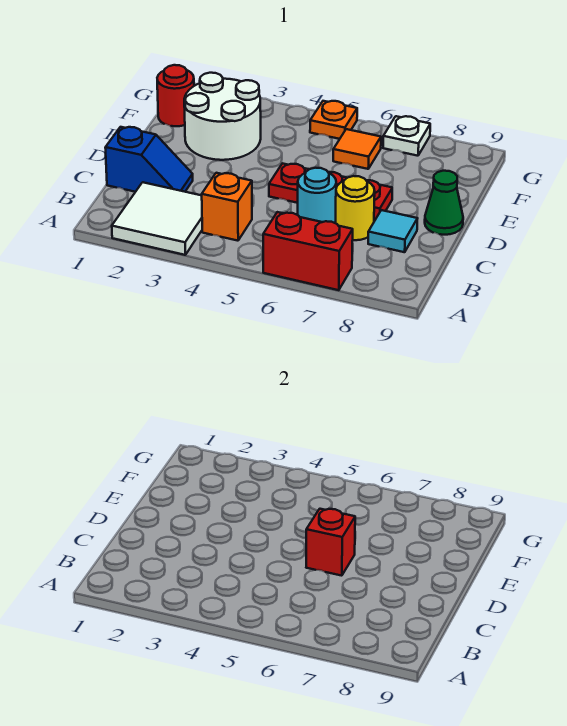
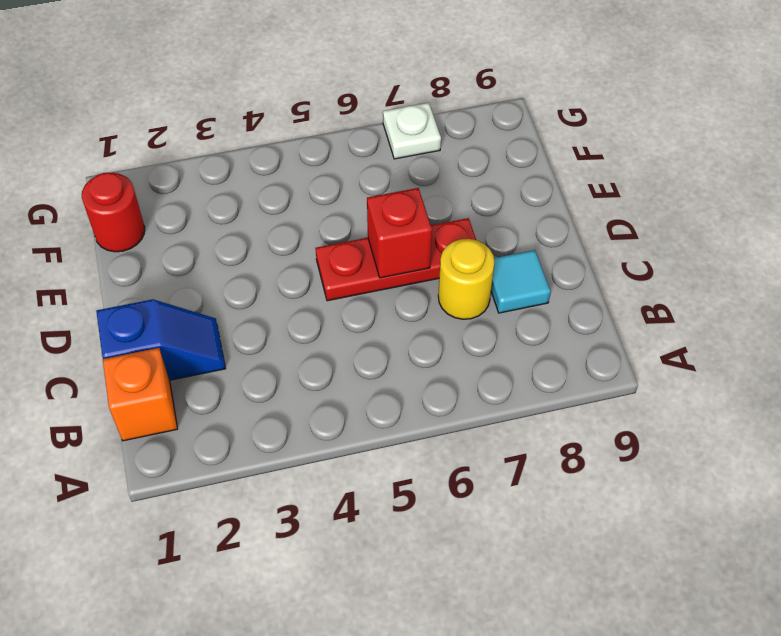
orange brick B1 level 1 -> orange brick B4 level 1
none -> white tile A2:B3 level 1
none -> red brick A6:A7 level 1
none -> cyan round brick C6 level 1

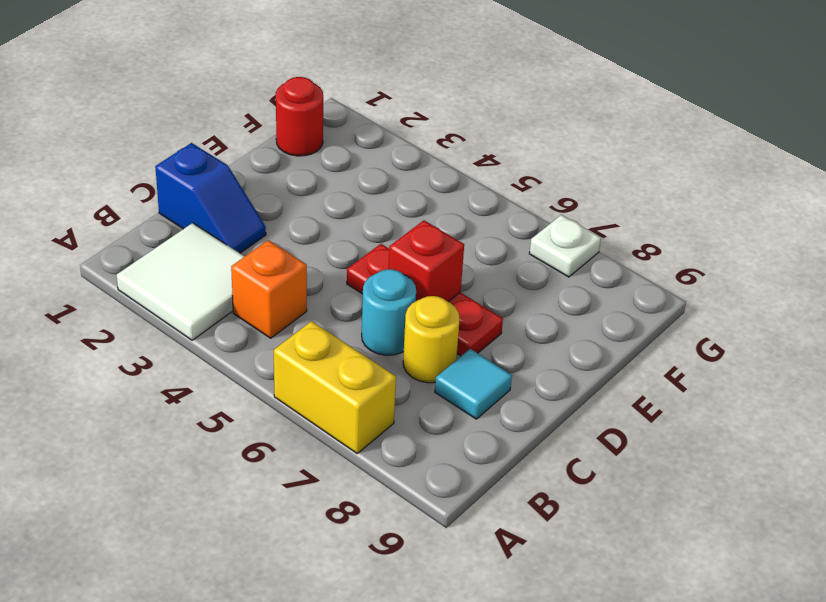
yellow brick A6:A7 level 1 -> red brick A6:A7 level 1
none -> green cone D9 level 1
none -> white round brick E2:F3 level 1
none -> orange tile F6 level 1

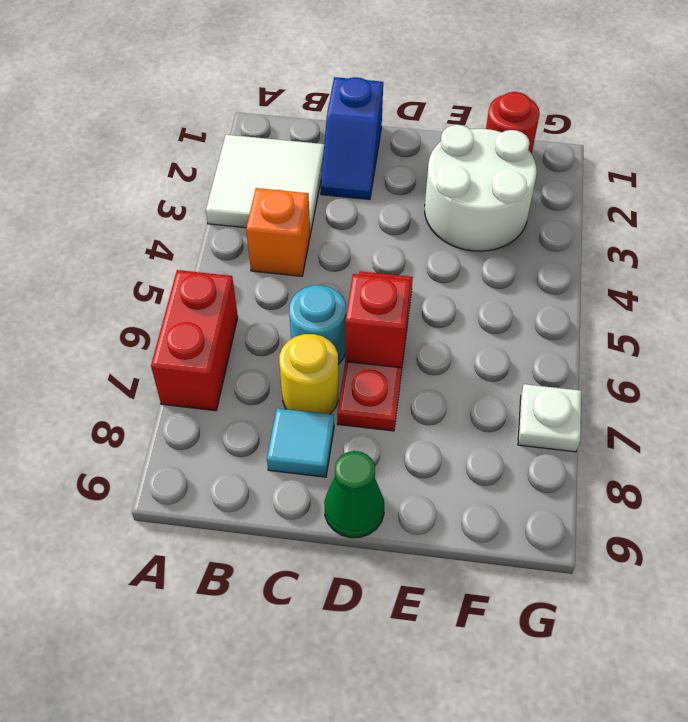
none -> orange tile F6 level 1
none -> orange plate G5 level 1

